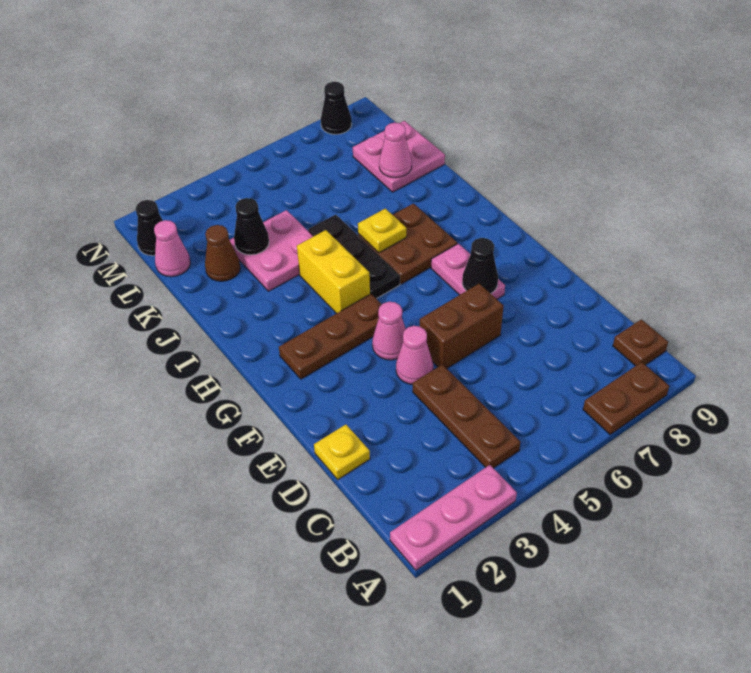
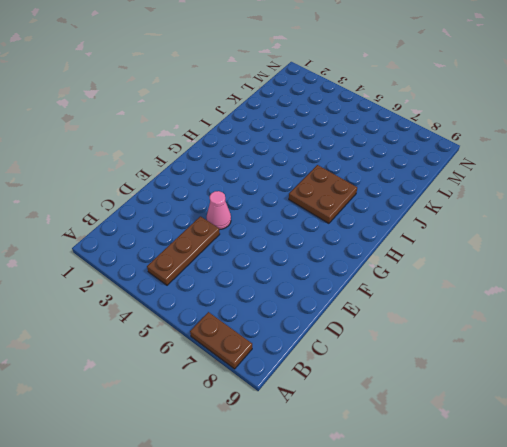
none -> pink plate A1:A3 level 1
none -> brown plate B9 level 1
none -> yellow plate D1 level 1

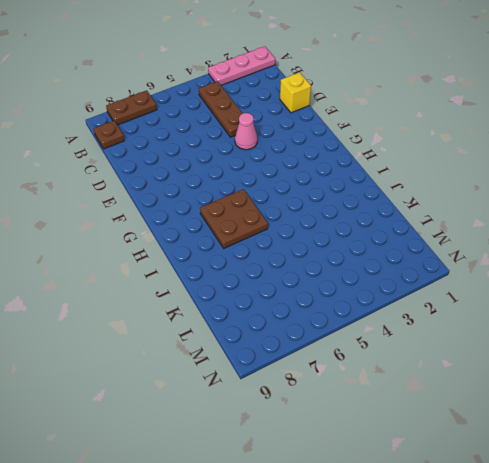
yellow brick D1 level 1 -> yellow plate D1 level 1
none -> brown brick E5:E6 level 1
none -> pink cone F4 level 1
none -> pink plate F7:G7 level 1

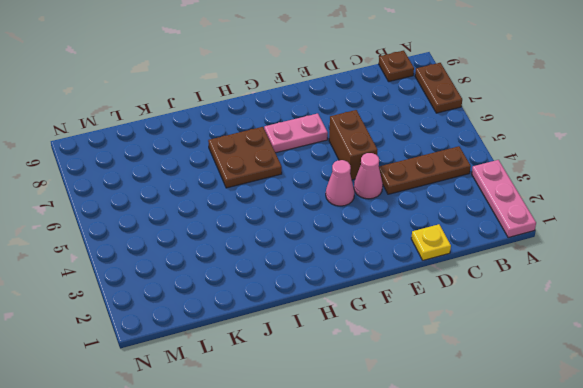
none -> brown plate G2:G4 level 1
none -> yellow brick H4:I4 level 1
none -> black plate H5:J5 level 1

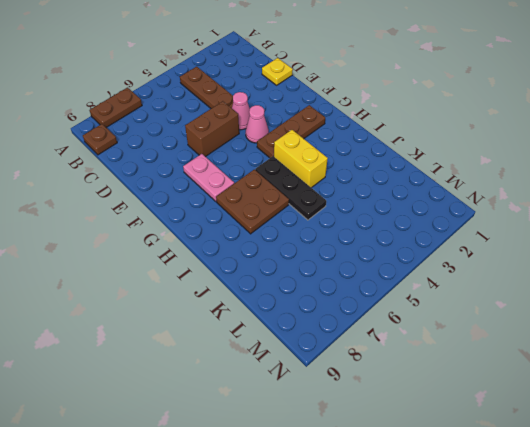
none -> pink plate A1:A3 level 1
none -> pink plate J3:K4 level 1
none -> brown cone K2 level 1

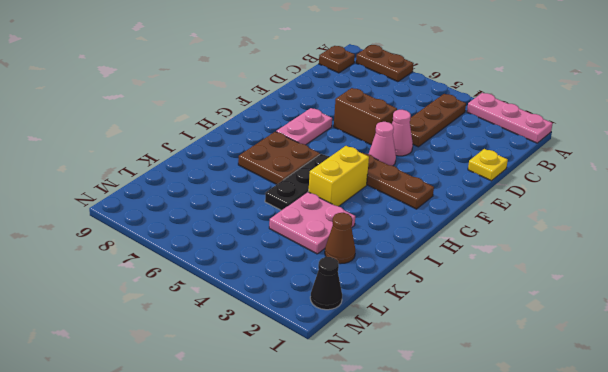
none -> pink plate K8:L9 level 1
none -> pink cone L1 level 1
none -> black cone N8 level 1

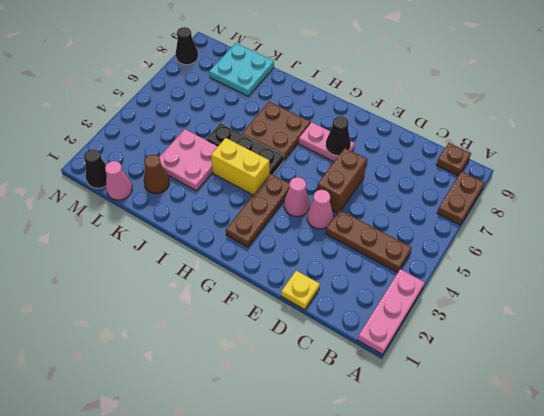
cyan plate K8:L9 level 1 -> pink plate K8:L9 level 1
none -> yellow plate I6 level 2
none -> black cone K3 level 2
none -> pink cone K8 level 2

